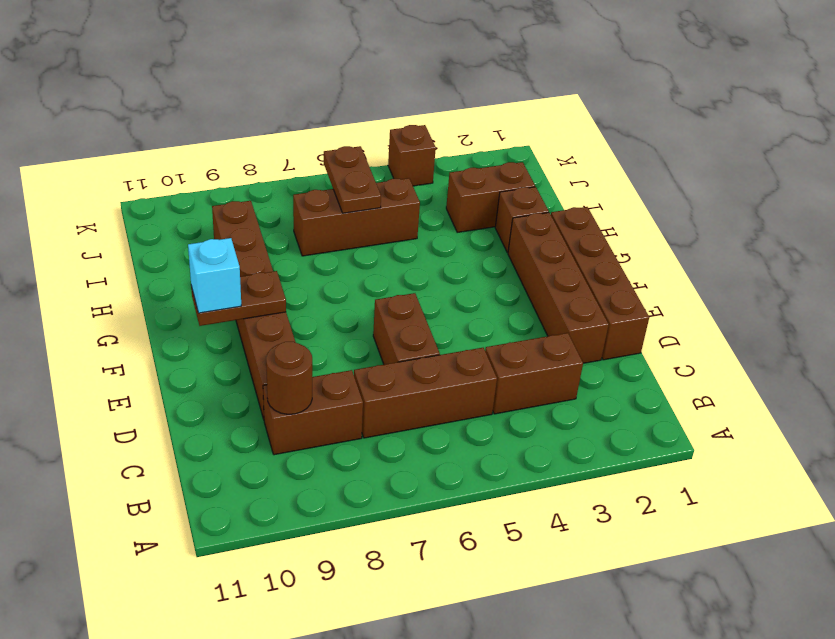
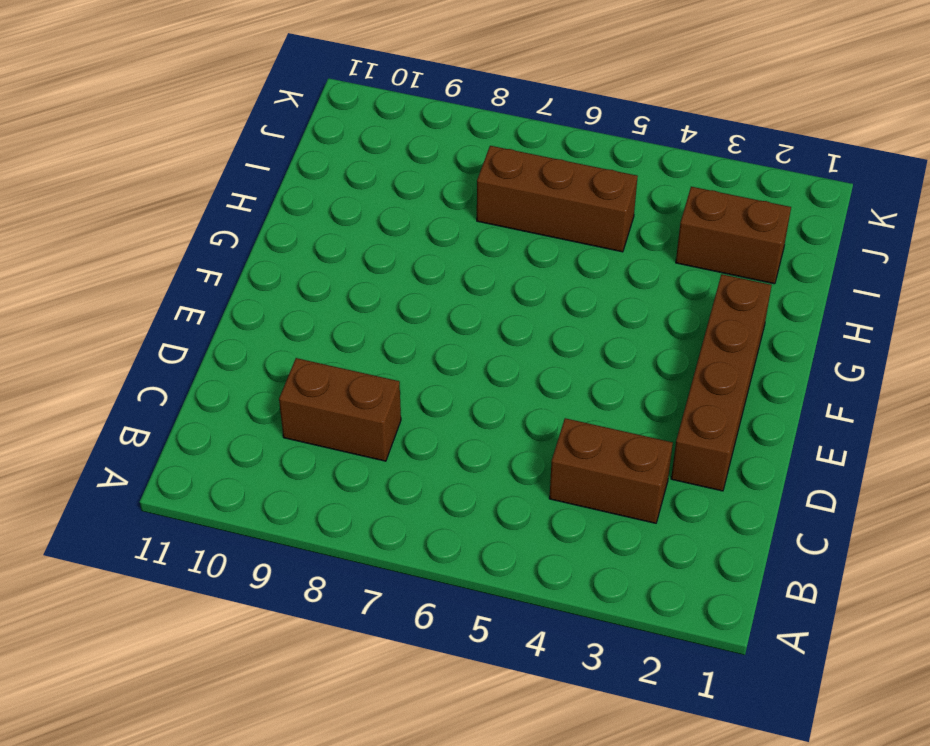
none -> brown brick C5:C7 level 1
none -> brown brick D1:G1 level 1
none -> brown brick D6:E6 level 1

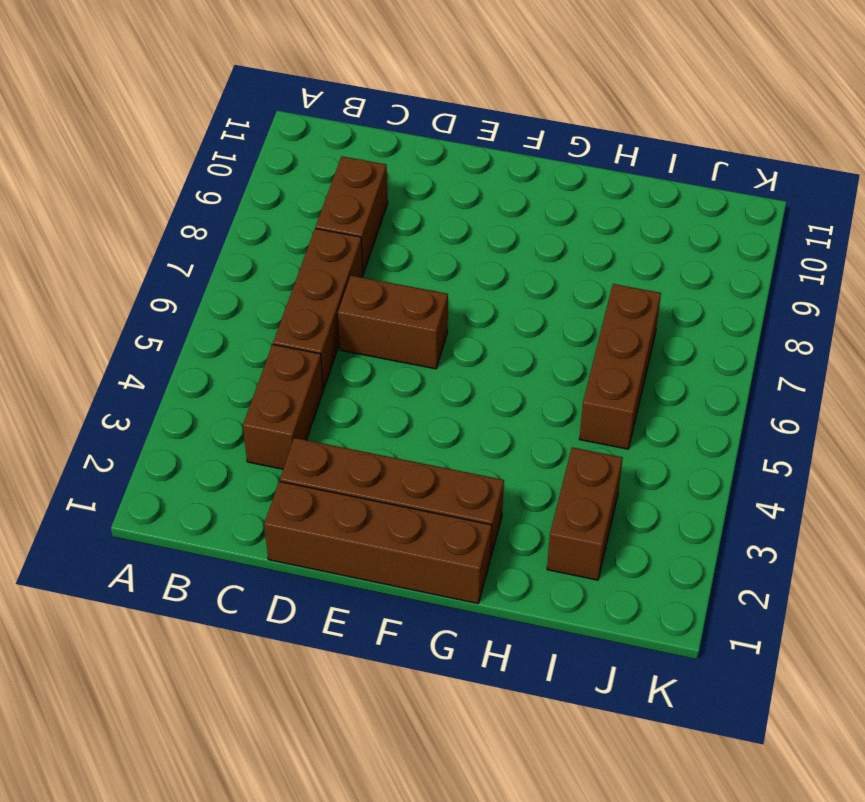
none -> brown brick D9:I9 level 1
none -> brown brick H2 level 1
none -> brown brick K4 level 1

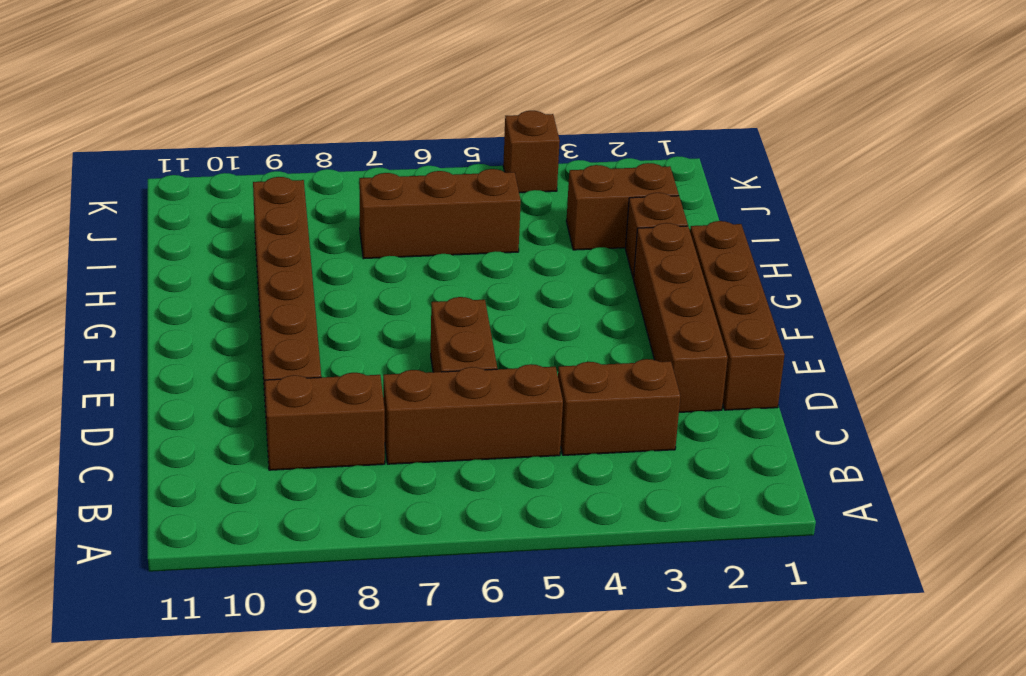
none -> brown round brick C9 level 2
none -> brown plate F9:F10 level 2
none -> brown plate I6:J6 level 2

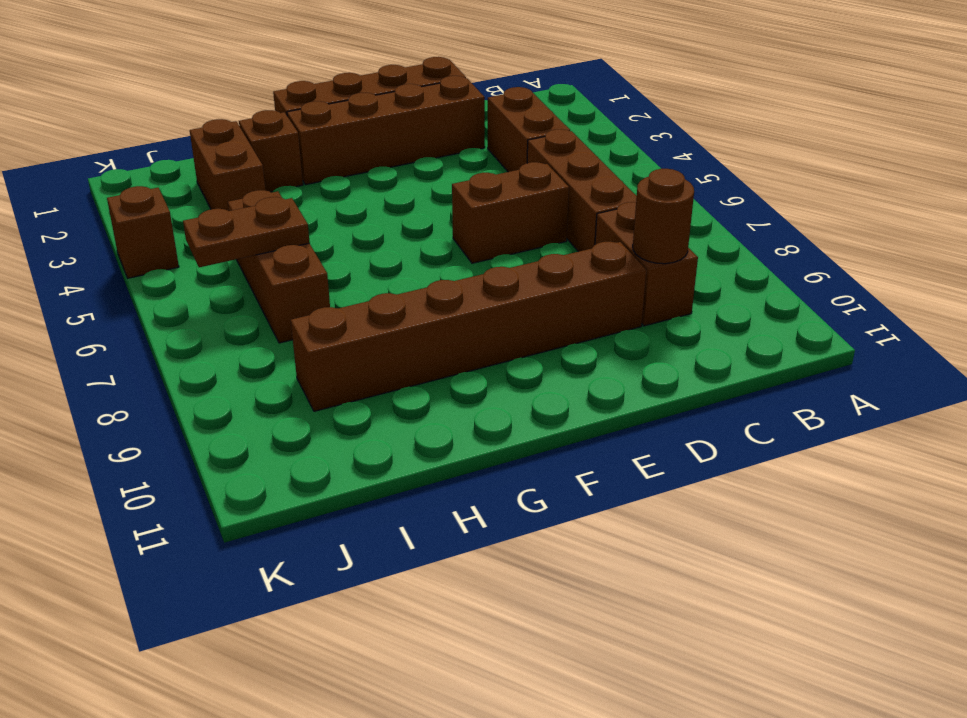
none -> brown plate F9:F10 level 2
none -> cyan brick F10 level 3

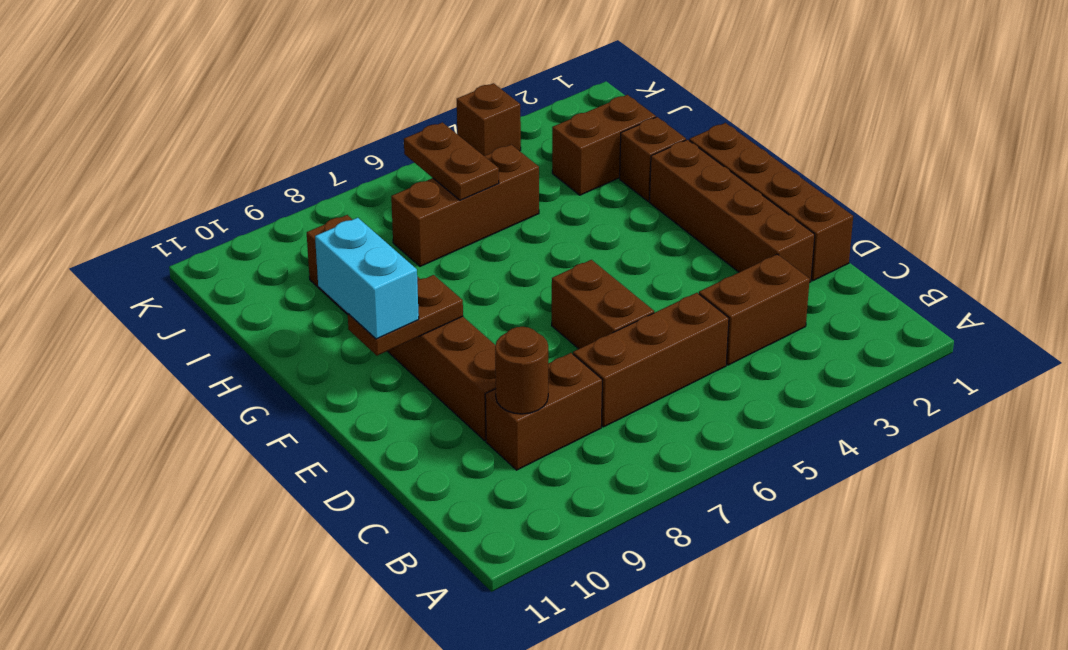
cyan brick F10:G10 level 3 -> cyan brick F10 level 3

